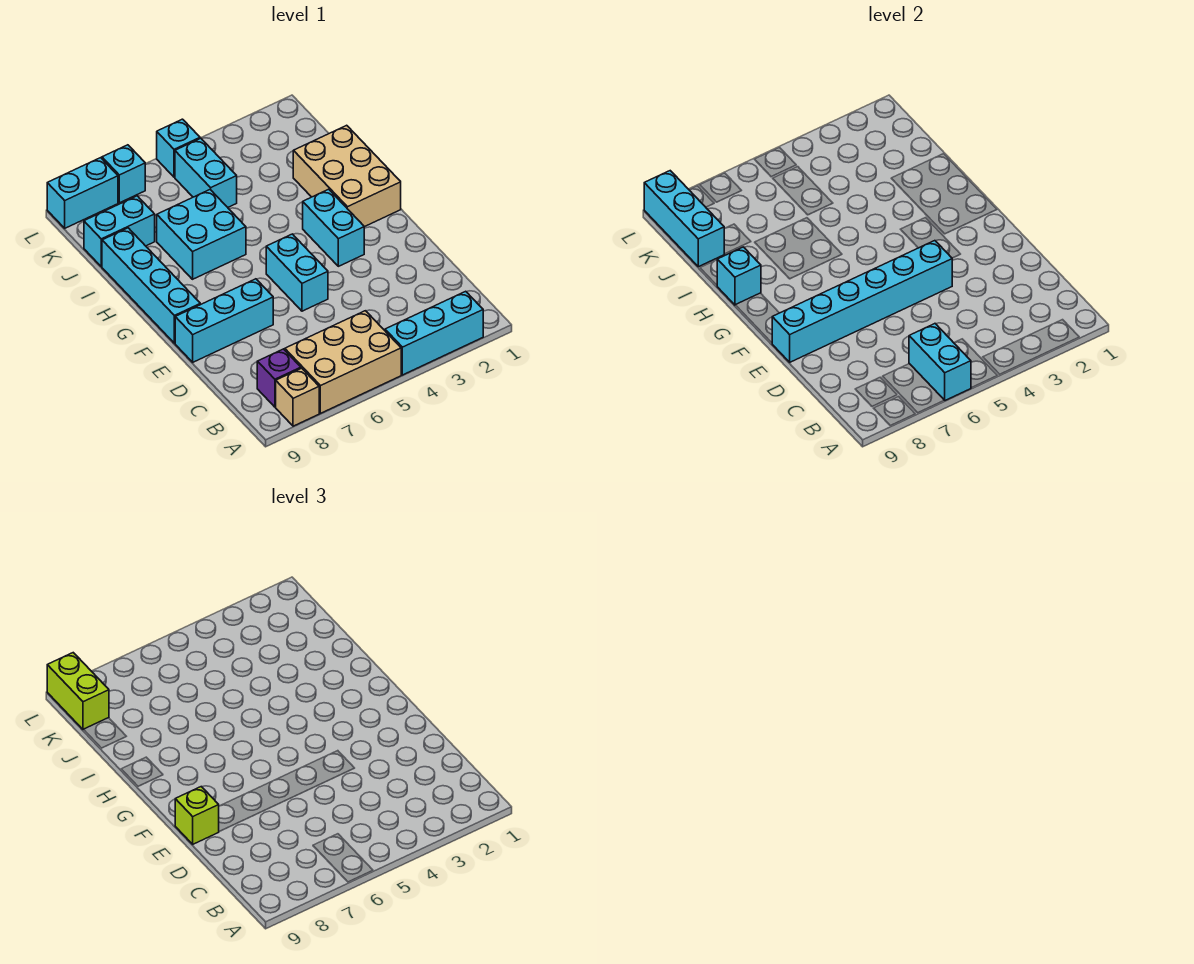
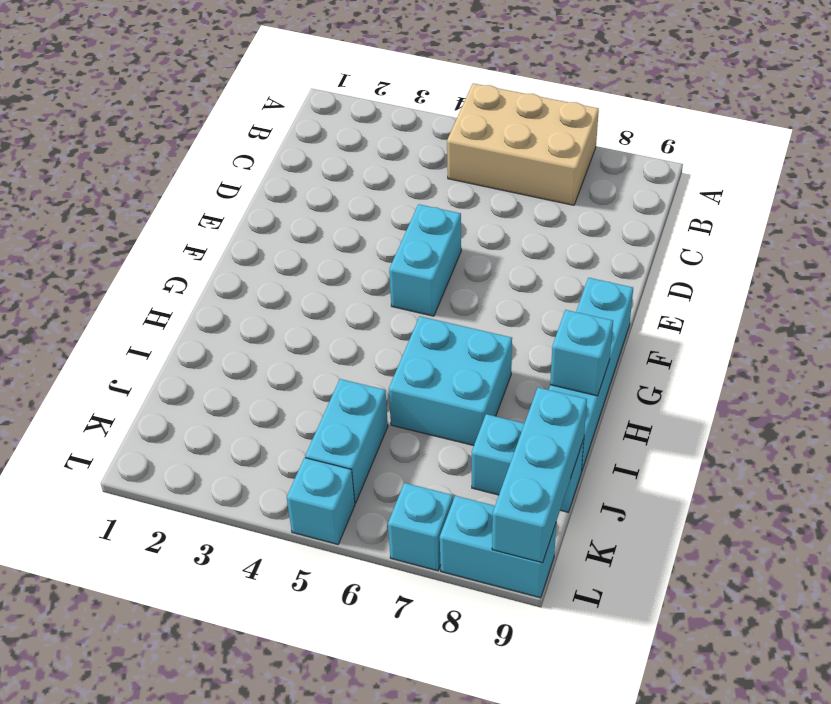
none -> cyan brick A2:A4 level 1
none -> tan brick A8 level 1
none -> purple brick B8 level 1

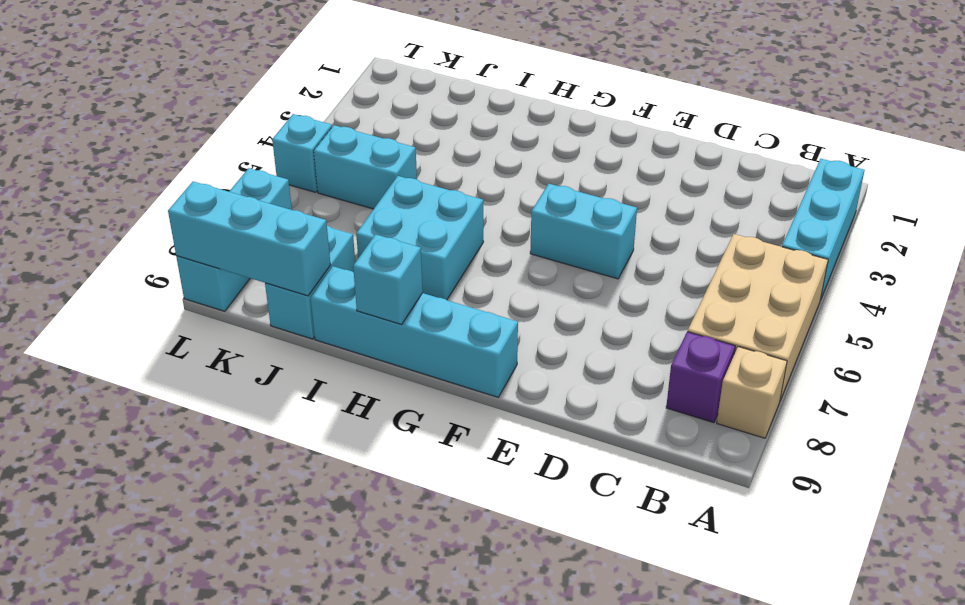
none -> cyan brick E7:E9 level 1
none -> cyan brick F3:G3 level 1
none -> tan brick G1:I2 level 1

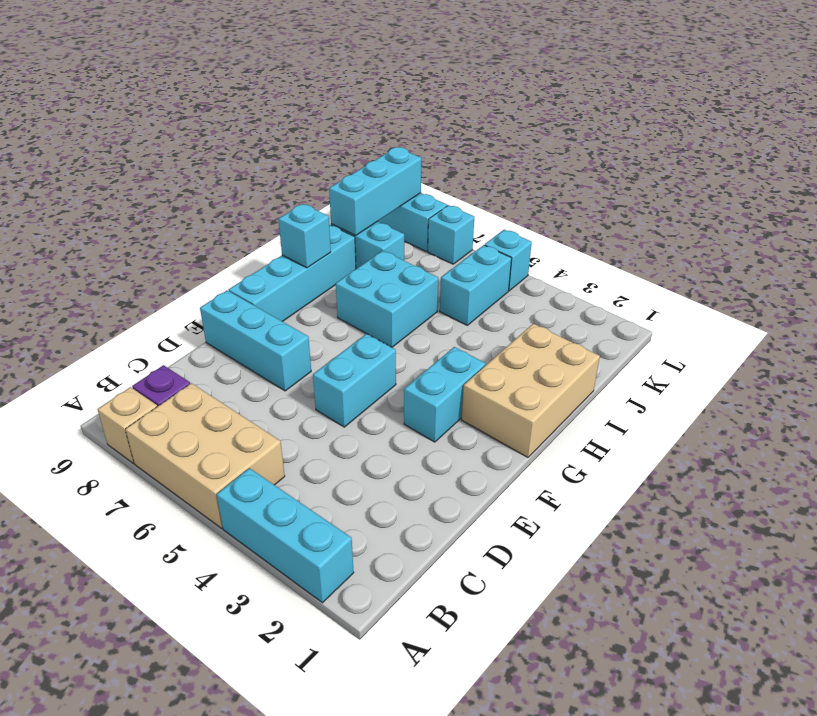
none -> cyan brick A6:B6 level 2
none -> cyan brick E4:E9 level 2
none -> lime brick E9 level 3

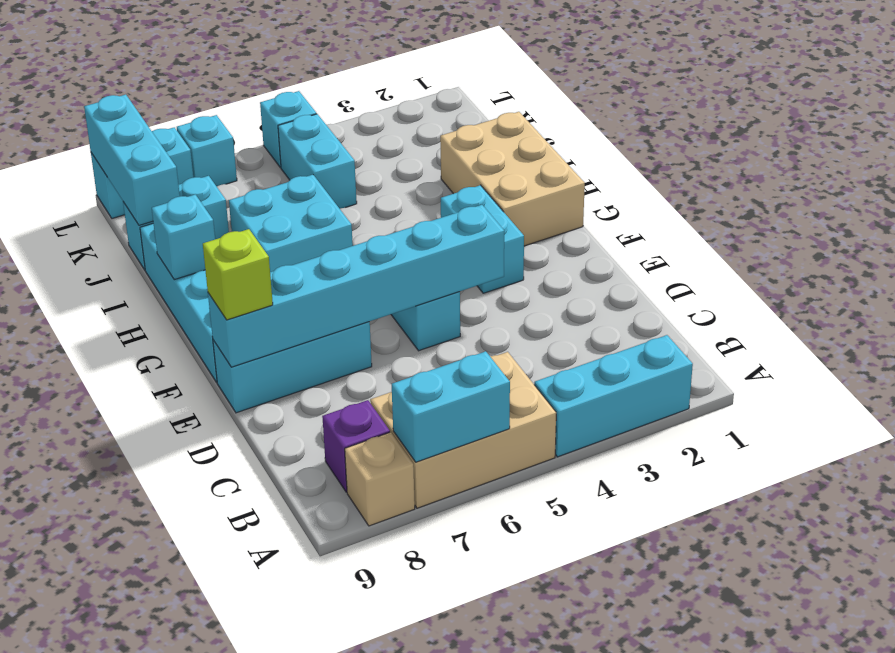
cyan brick A6:A7 level 2 -> cyan brick A6:B6 level 2
none -> lime brick K9:L9 level 3

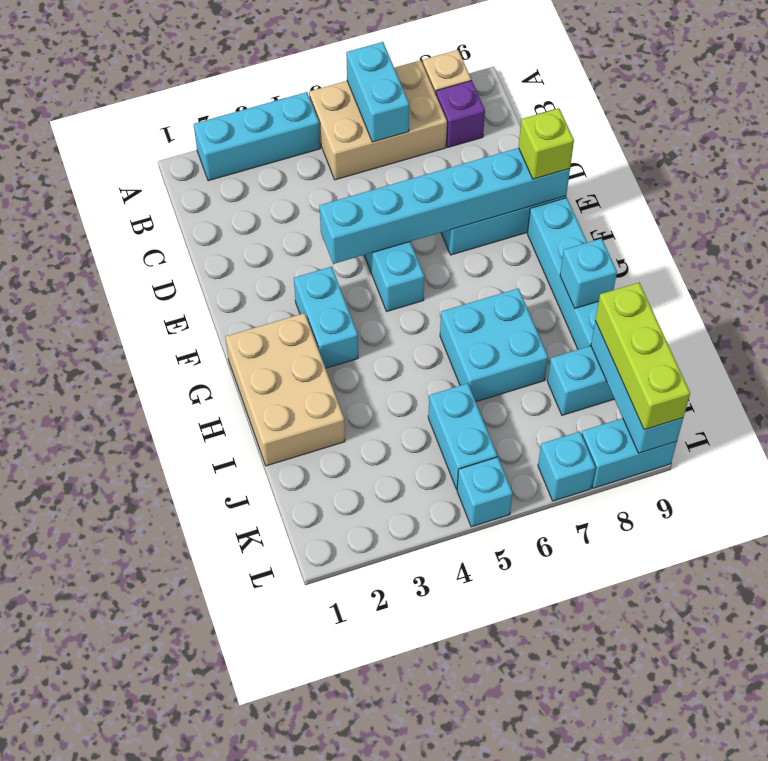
lime brick J9:L9 level 3 -> lime brick K9:L9 level 3

